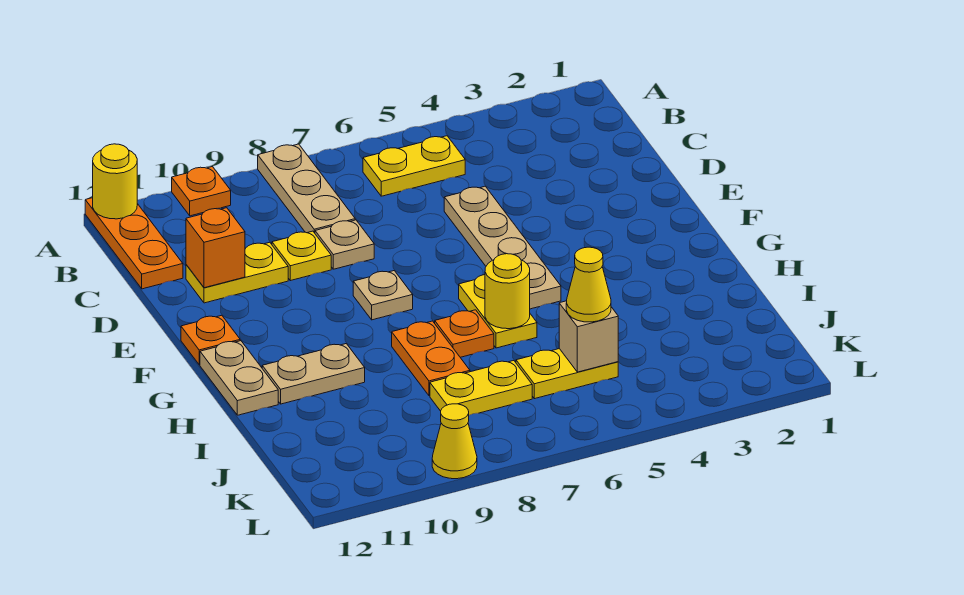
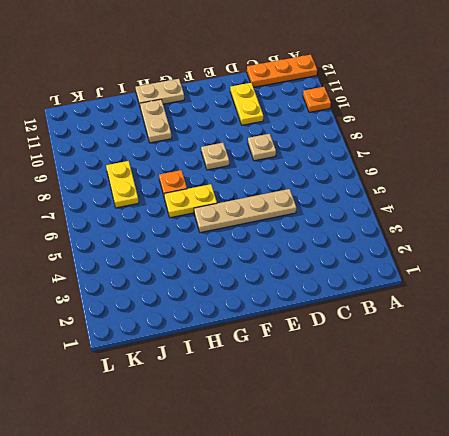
none -> tan plate A8:C8 level 1
none -> yellow plate B5:B6 level 1
none -> yellow plate D9 level 1

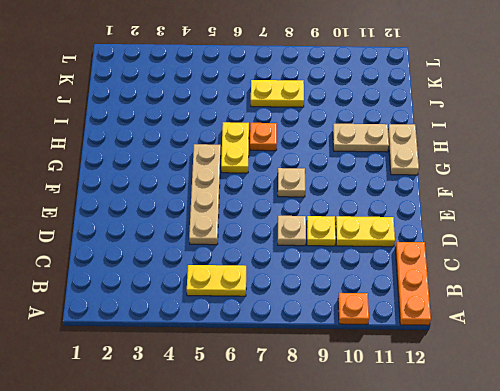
none -> tan plate A8:C8 level 1
none -> orange plate F12 level 1
none -> orange plate H8:I8 level 1

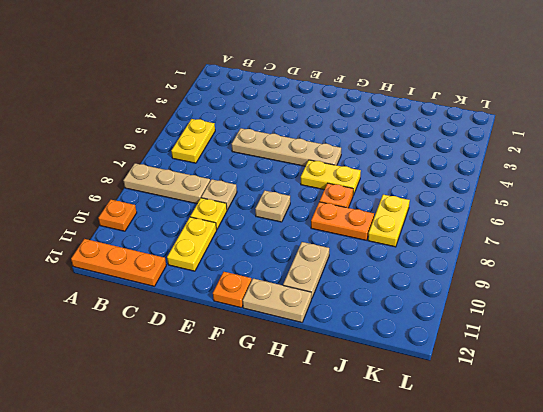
none -> yellow plate J5:J6 level 1
none -> yellow cone L9 level 1
none -> yellow round brick A12 level 2

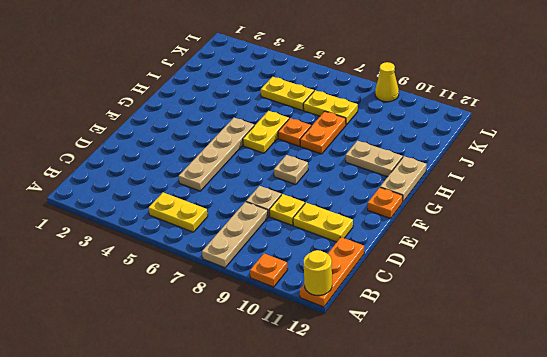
none -> orange brick D11 level 2
none -> yellow round brick H6 level 2
none -> tan brick J5 level 2

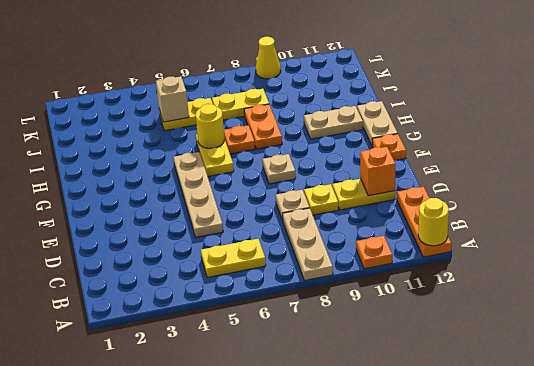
none -> yellow cone J5 level 3

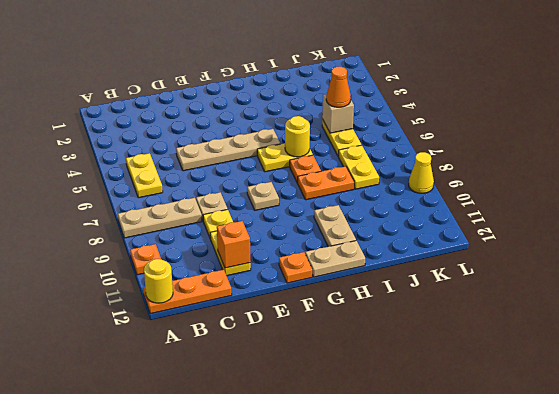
orange cone J5 level 3 -> yellow cone J5 level 3

